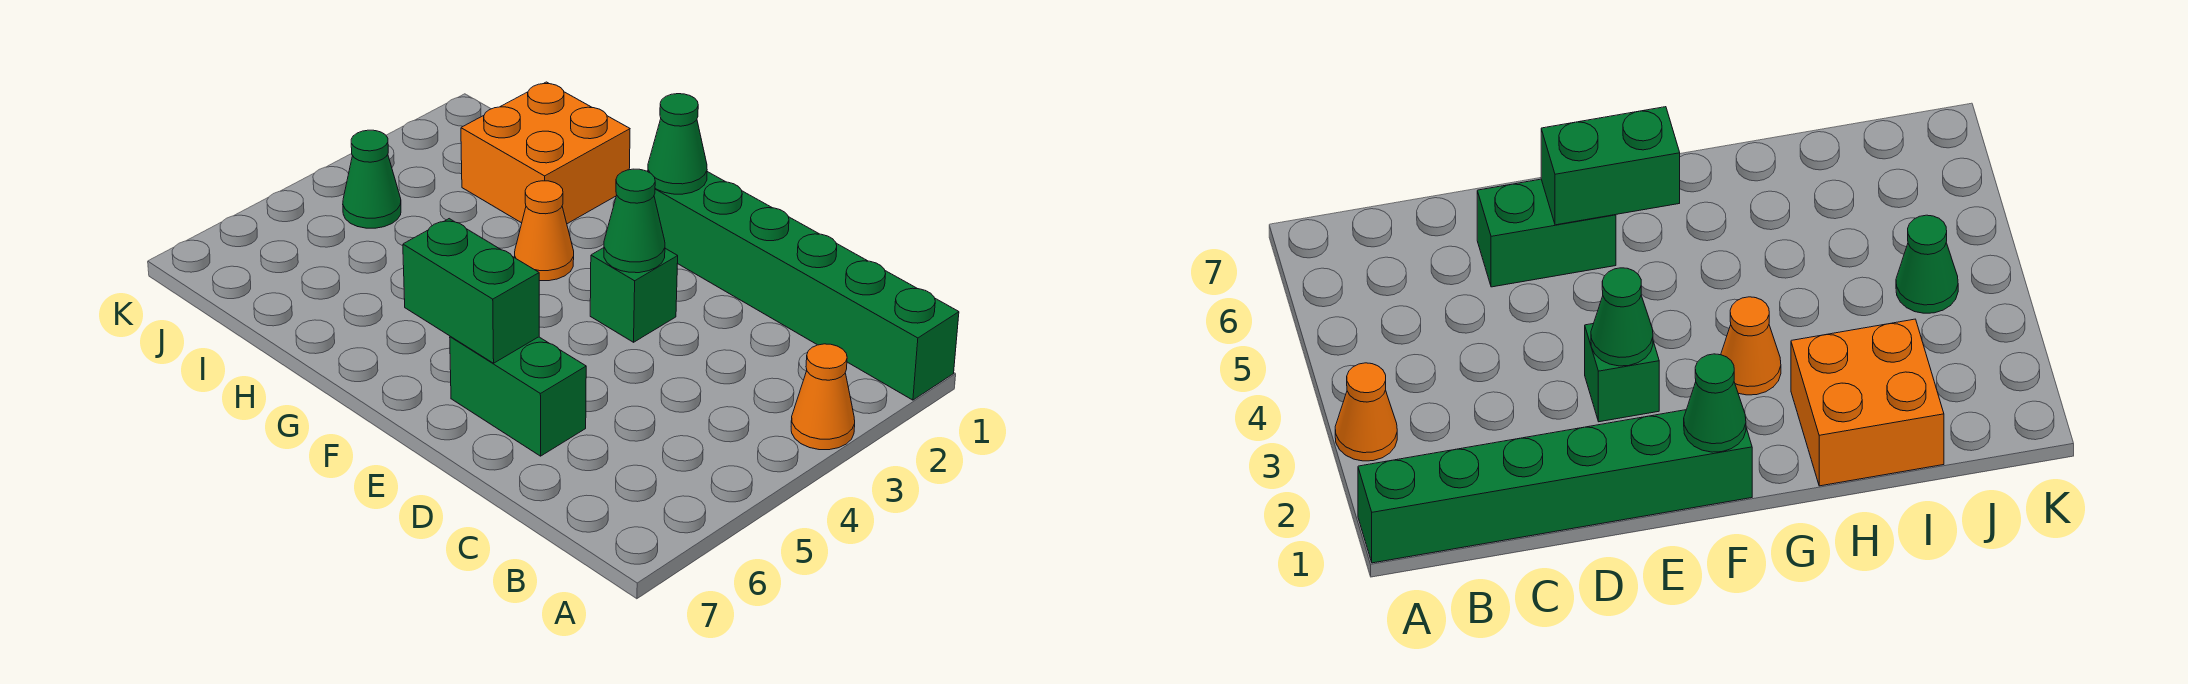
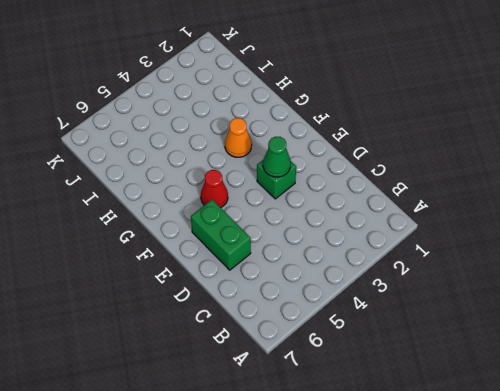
red cone F5 level 1 -> none
none -> green brick A1:F1 level 1
none -> orange cone A3 level 1

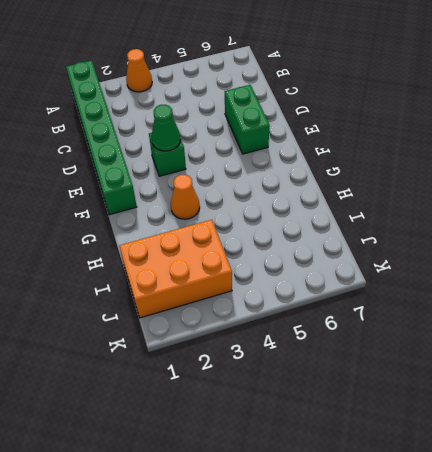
orange brick I1:J3 level 1 -> orange brick H1:I2 level 1
none -> green cone J4 level 1
none -> green brick E6:F6 level 2

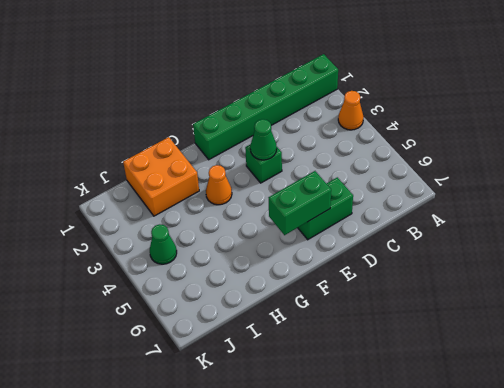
none -> green cone F1 level 2

